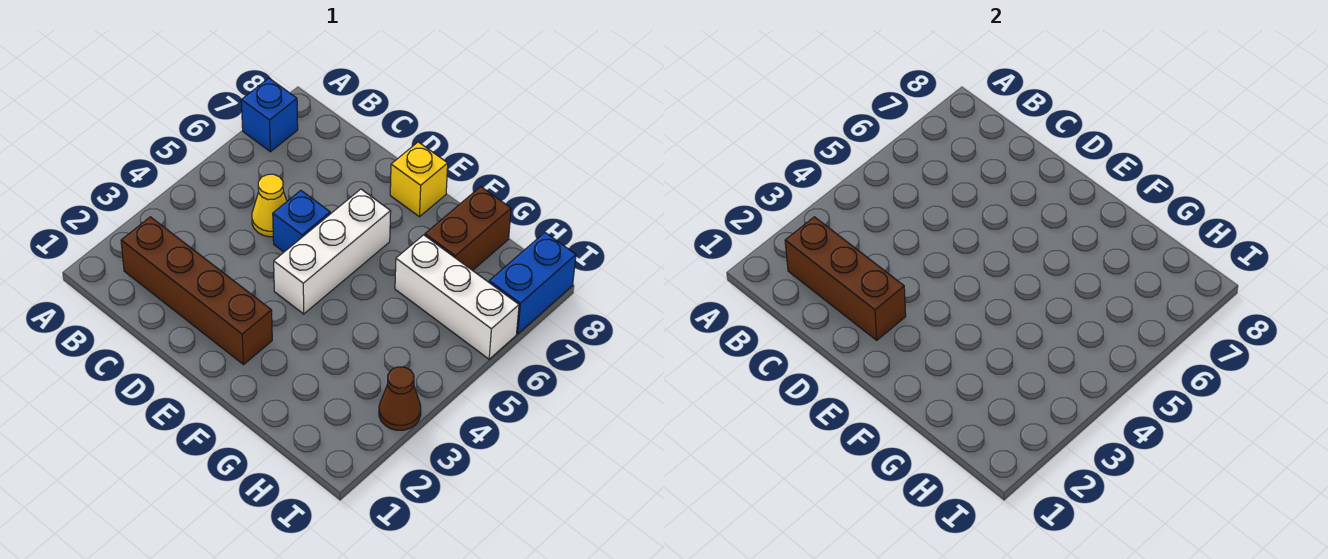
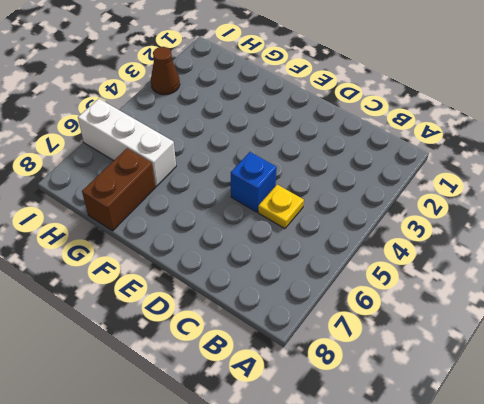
yellow plate C5 level 1 -> yellow cone C5 level 1
none -> blue brick A7 level 1
none -> brown brick B2:E2 level 1

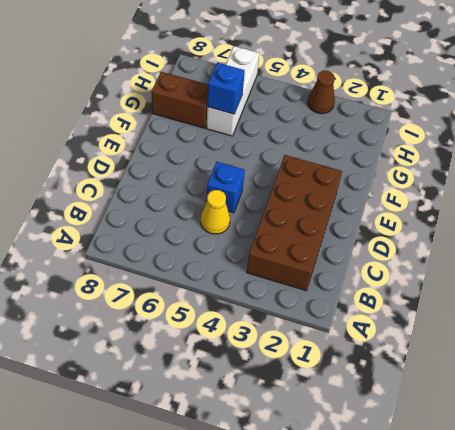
brown brick B2:E3 level 1 -> brown brick B2:E2 level 1
blue brick G6 level 2 -> blue brick A7 level 1
none -> white brick E4:E6 level 1
none -> yellow brick E8 level 1

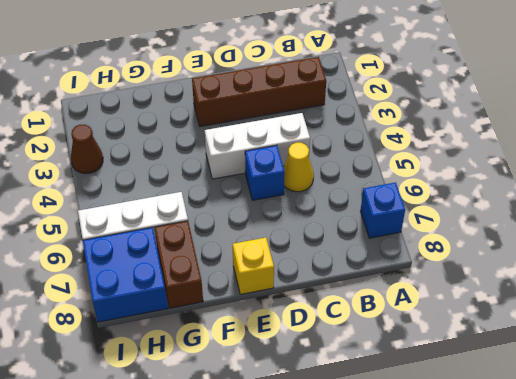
white brick C4:E4 level 1 -> white brick E4:E6 level 1
blue brick H7:I8 level 1 -> blue brick I7:I8 level 1
none -> brown brick B2:D2 level 2

